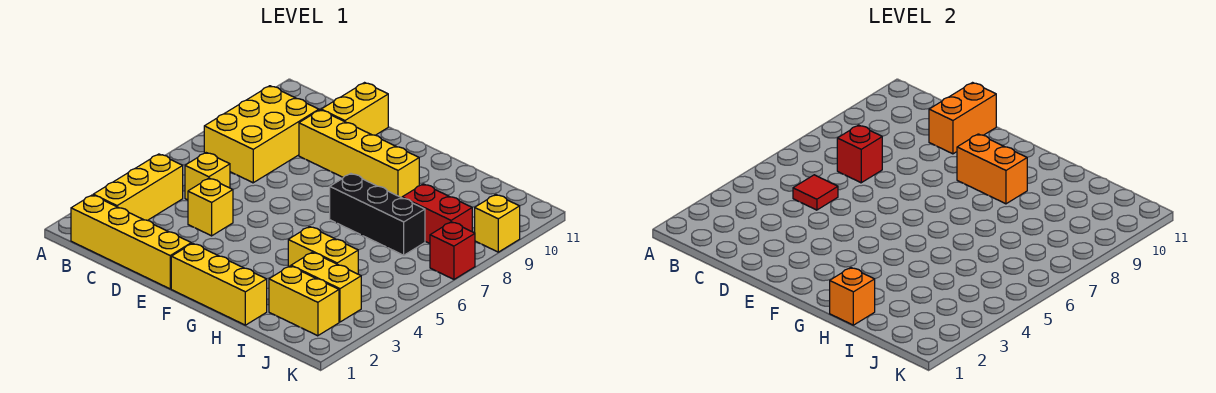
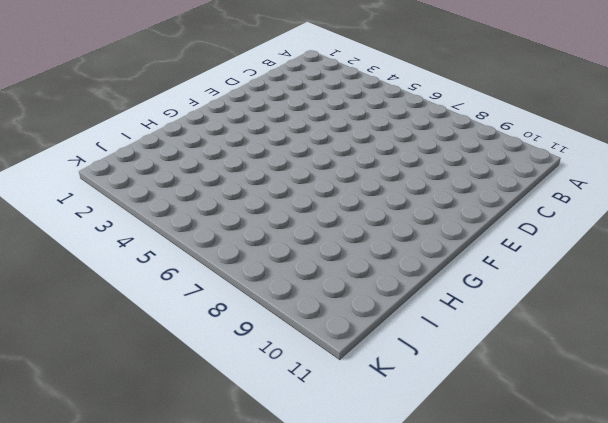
none -> yellow brick B1:E1 level 1
none -> yellow brick B2:B4 level 1
none -> yellow brick B7:C9 level 1

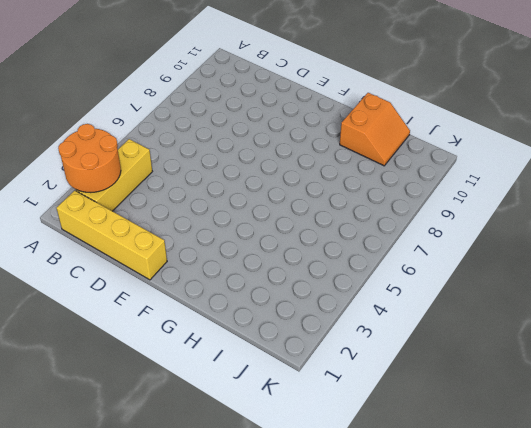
orange round brick A2:B3 level 2 -> none
orange slope H10:I11 level 1 top H -> none
none -> yellow brick B7:C9 level 1
none -> yellow brick C5 level 1
none -> yellow brick D4 level 1

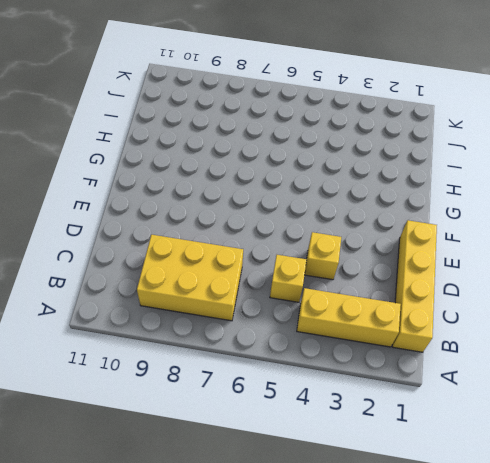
none -> yellow brick D9:G9 level 1
none -> yellow brick D10:D11 level 1
none -> yellow brick F1:H1 level 1

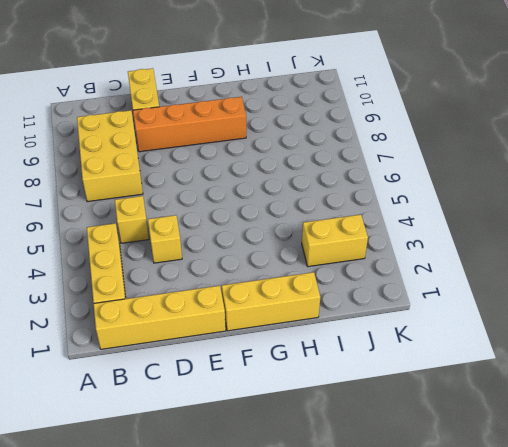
orange brick D9:G9 level 1 -> yellow brick D9:G9 level 1
none -> black brick G7:I7 level 1
none -> yellow brick H4:I4 level 1
none -> yellow brick I2:J2 level 1

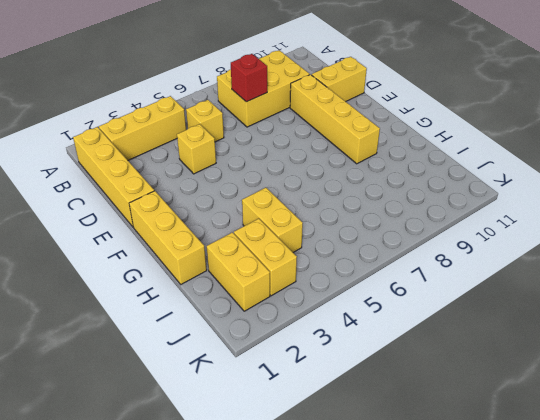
none -> black brick G7:I7 level 1
none -> red brick I8:J8 level 1
none -> red brick K7 level 1

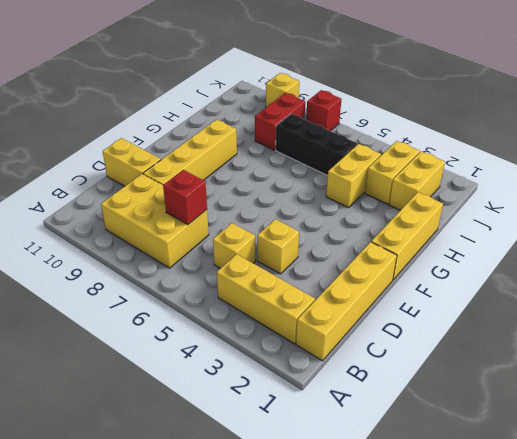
black brick I5:I7 level 1 -> black brick G7:I7 level 1
none -> red tile C5 level 2
none -> orange brick D10:D11 level 2
none -> orange brick F9:G9 level 2

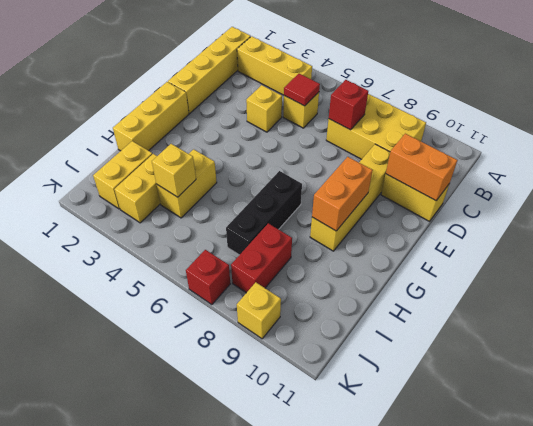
yellow brick I4 level 2 -> none
none -> orange brick H1 level 2

